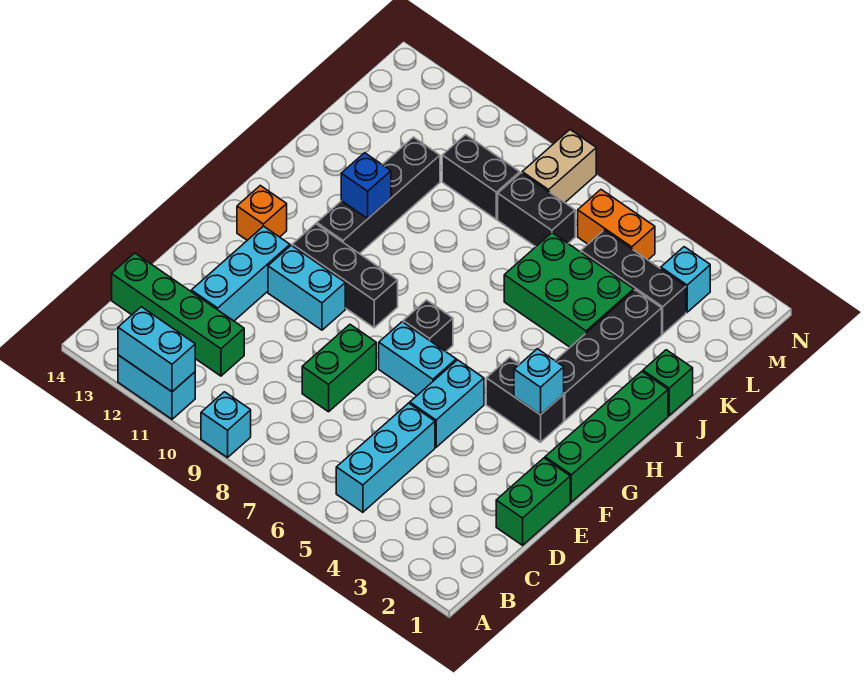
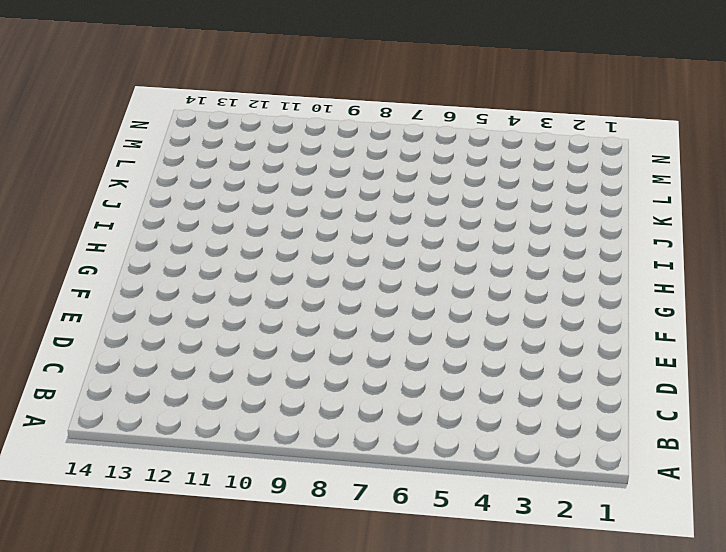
none -> cyan brick A9 level 1
none -> cyan brick A11:A12 level 1
none -> cyan brick B5:D5 level 1

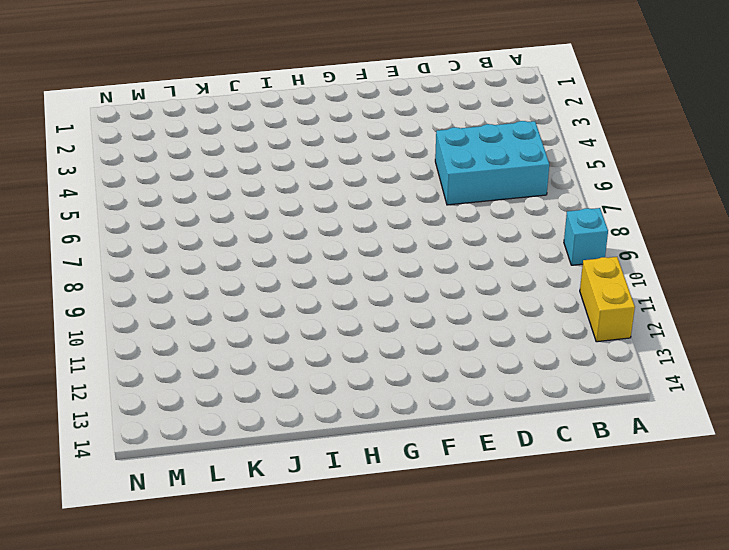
yellow brick A11:A12 level 1 -> cyan brick A11:A12 level 1
cyan brick B5:D6 level 1 -> cyan brick B5:D5 level 1
none -> green brick C11:C14 level 1
none -> green brick D1:E1 level 1
none -> green brick D8:E8 level 1

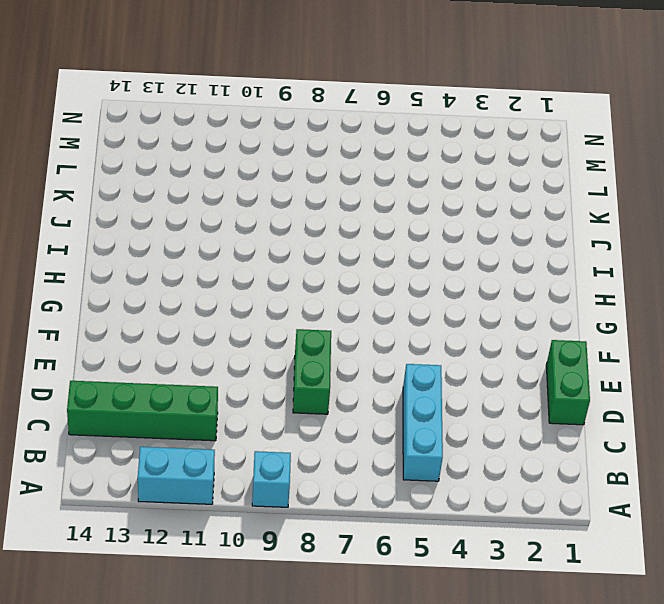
none -> cyan brick D12:F12 level 1
none -> cyan brick E5:F5 level 1
none -> green brick F1:I1 level 1

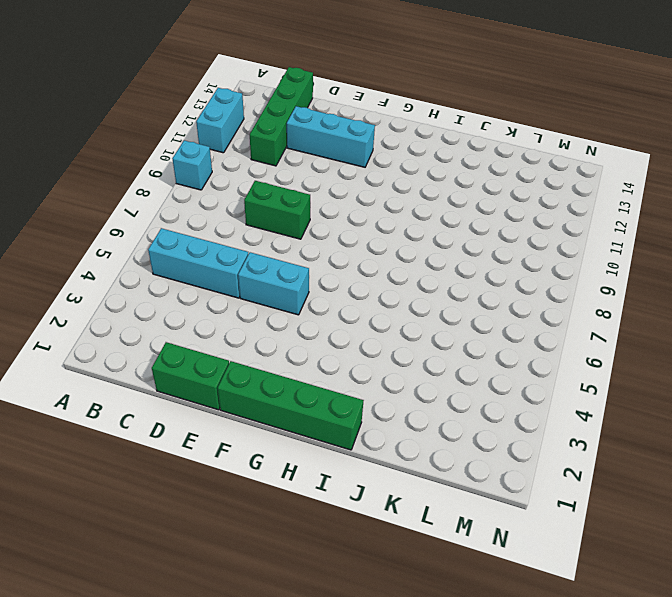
none -> cyan brick F6:F7 level 1
none -> cyan brick F10:F11 level 1
none -> black brick G3:G4 level 1

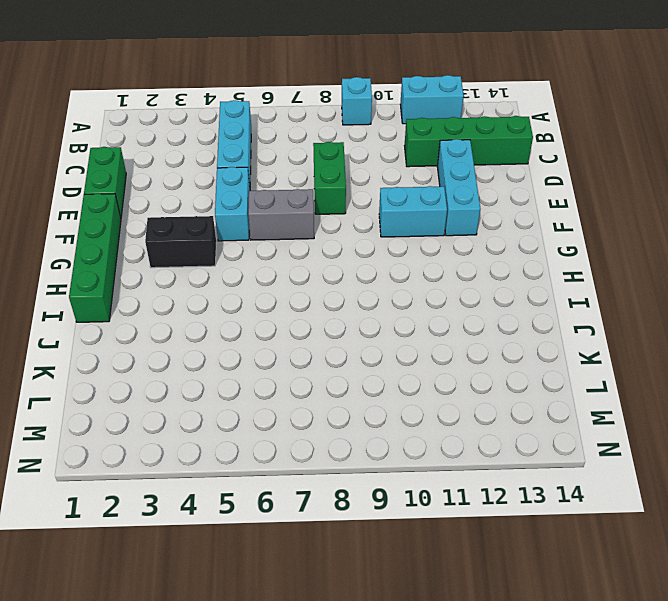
grey brick F6:F7 level 1 -> cyan brick F6:F7 level 1
none -> black brick G7 level 1
none -> black brick G9:G11 level 1
none -> orange brick G13 level 1

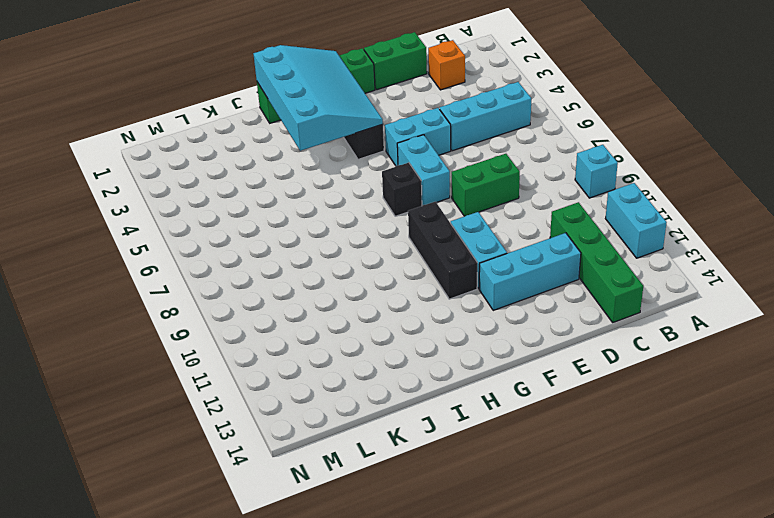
orange brick C2 level 1 -> orange brick G13 level 1
cyan slope G1:I4 level 2 top I -> cyan brick G3 level 2
none -> black brick H3:K3 level 1
none -> black brick H11:K11 level 1
none -> green brick J1 level 1

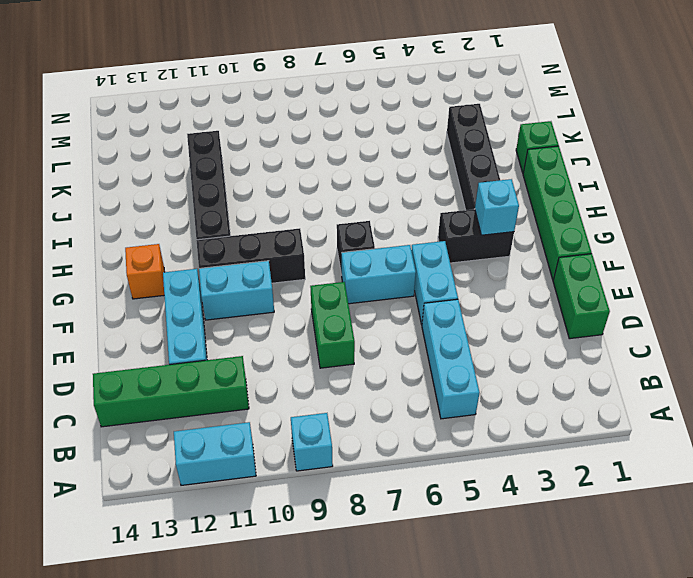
none -> green brick J4:K6 level 1
none -> black brick L3:L5 level 1
none -> black brick L7:L8 level 1

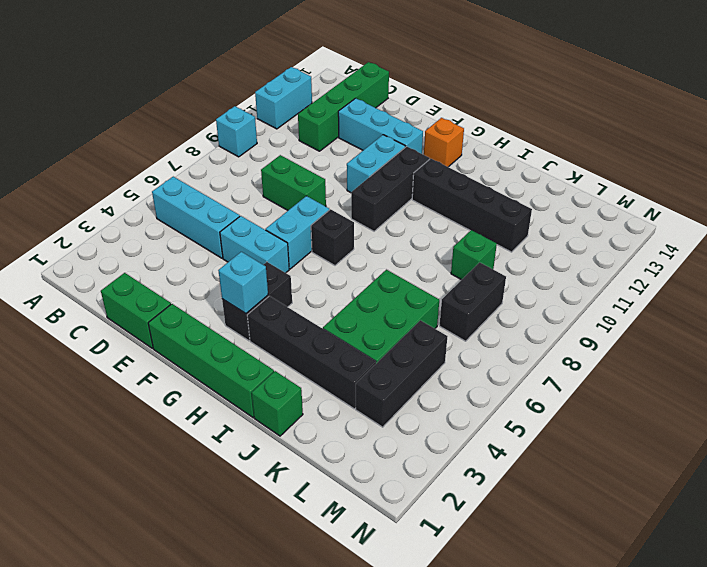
green brick K9 level 1 -> none
none -> black brick L9:L10 level 1
none -> cyan brick M3 level 1
none -> orange brick M5:M6 level 1

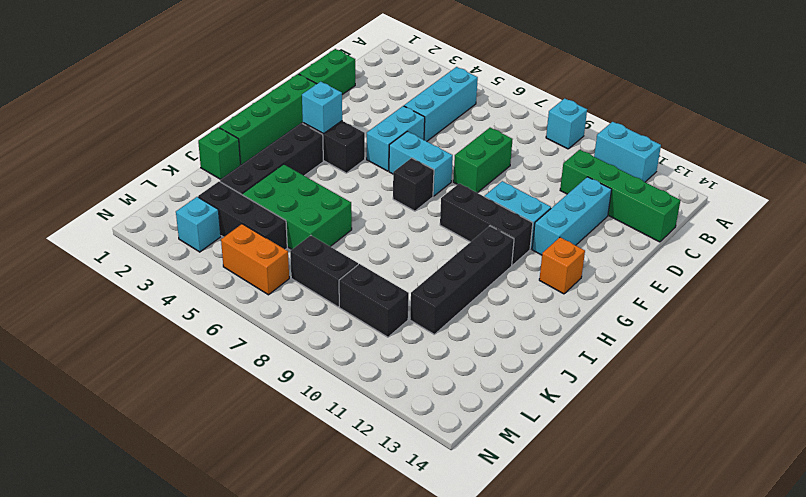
none -> tan brick M8:N8 level 1
none -> cyan brick A11:A12 level 2
none -> blue brick I11 level 2

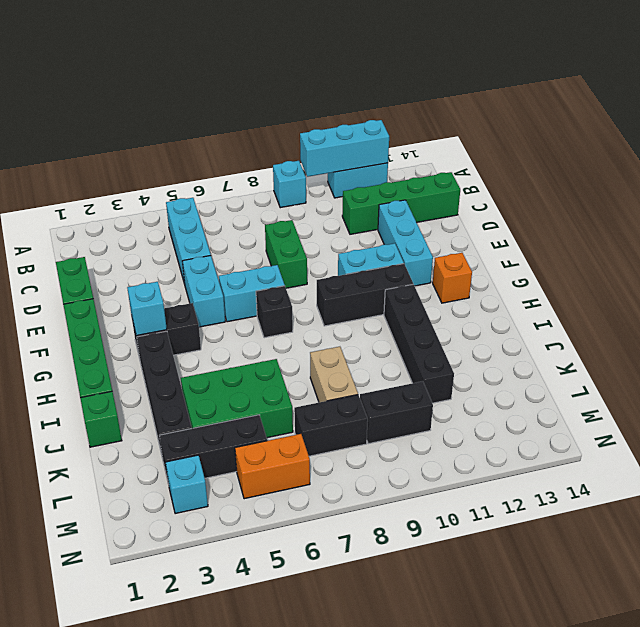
cyan brick A10:A12 level 2 -> cyan brick A11:A12 level 2
tan brick J8:K8 level 1 -> tan brick M8:N8 level 1
none -> blue brick I11 level 2

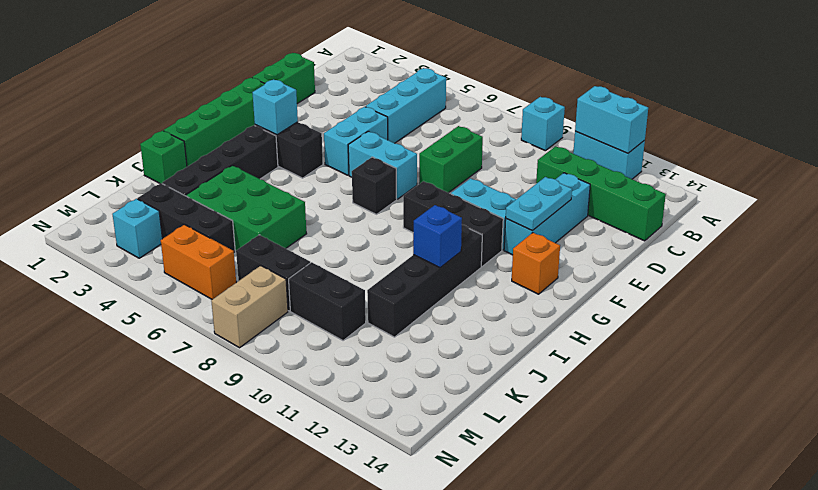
cyan plate E12:F12 level 2 -> none

